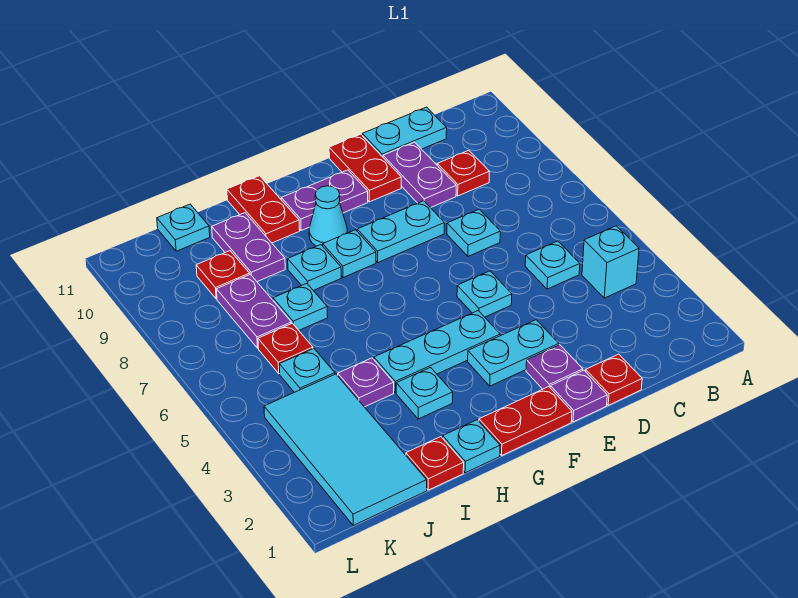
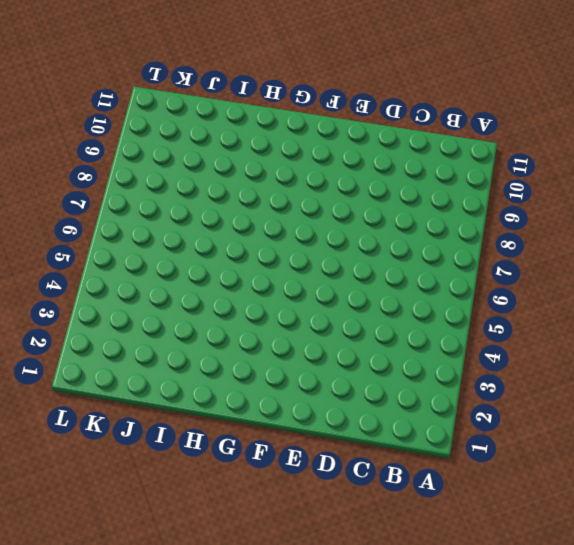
none -> cyan brick B4 level 1
none -> cyan plate C5 level 1
none -> red plate C9 level 1
none -> cyan plate C11:D11 level 1

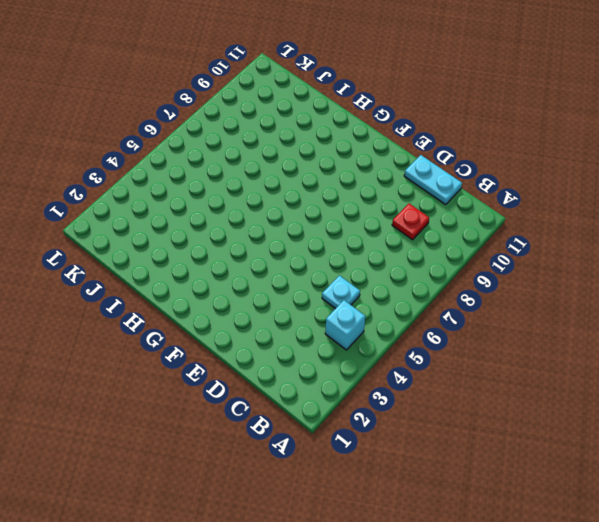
none -> red plate D1 level 1
none -> cyan plate D7 level 1
none -> purple plate D9:D10 level 1
none -> purple plate E1 level 1

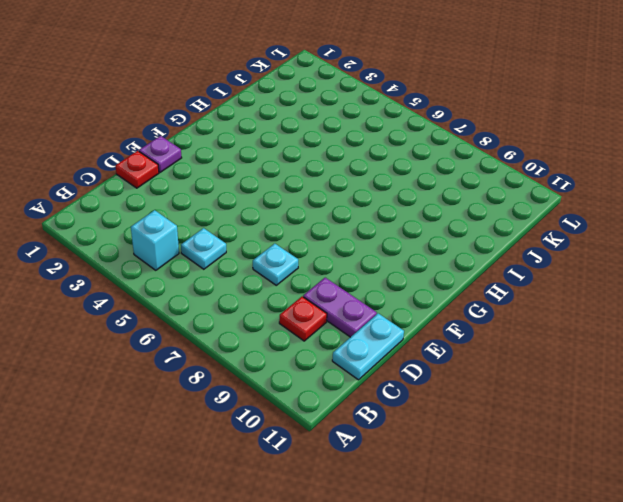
none -> purple plate E2 level 1
none -> cyan plate E3:F3 level 1
none -> cyan plate E5 level 1
none -> cyan plate E8:F8 level 1

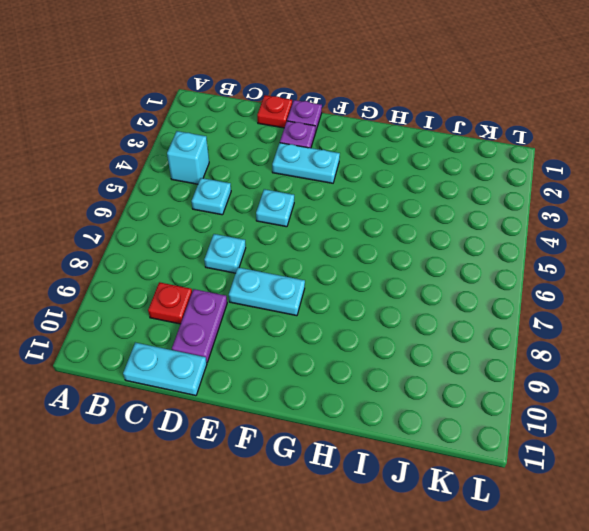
none -> red plate E10:E11 level 1
none -> red plate F1:G1 level 1
none -> cyan plate F4:H4 level 1
none -> purple plate F10:G10 level 1

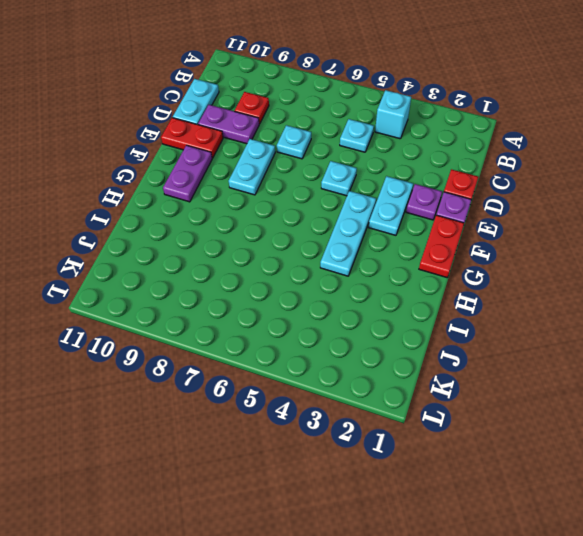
none -> cyan plate G8 level 1
none -> cyan cone G9 level 1
none -> cyan plate H1 level 1
none -> cyan plate H3 level 1

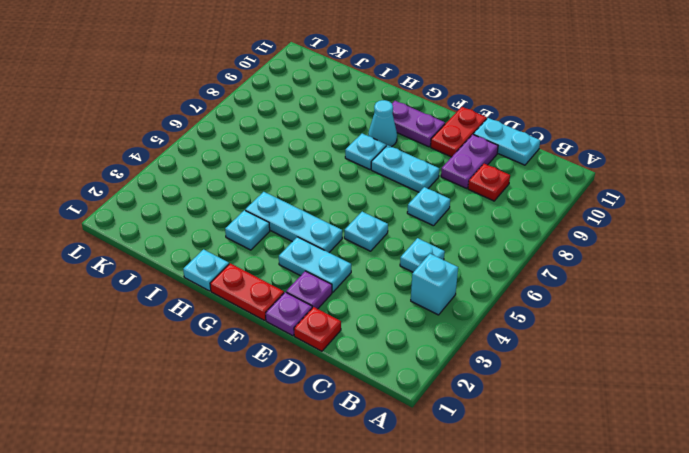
none -> cyan plate H8 level 1
none -> red plate H10:H11 level 1
none -> red plate I1 level 1
none -> purple plate I4 level 1

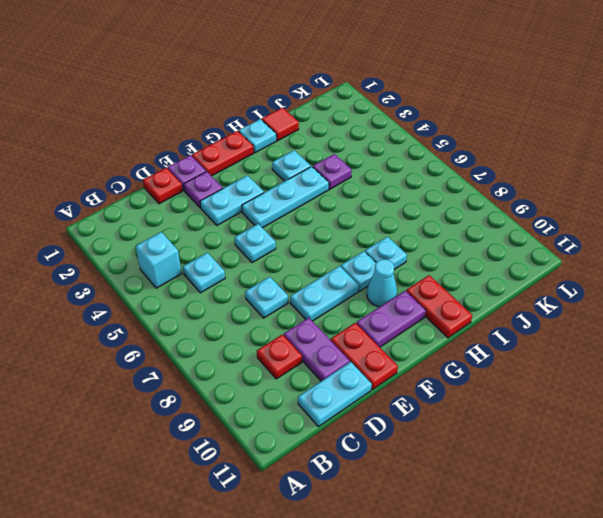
red tile I1 level 1 -> red plate I1 level 1
none -> cyan plate I7 level 1
none -> purple plate I9:I10 level 1
none -> cyan tile J1:K4 level 1
none -> cyan plate J5 level 1

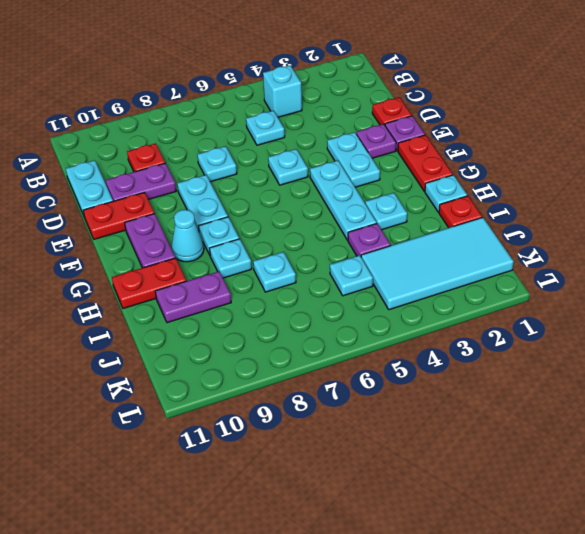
none -> red plate J6 level 1
none -> purple plate J7:J8 level 1
none -> red plate J9 level 1
none -> cyan plate J11 level 1

